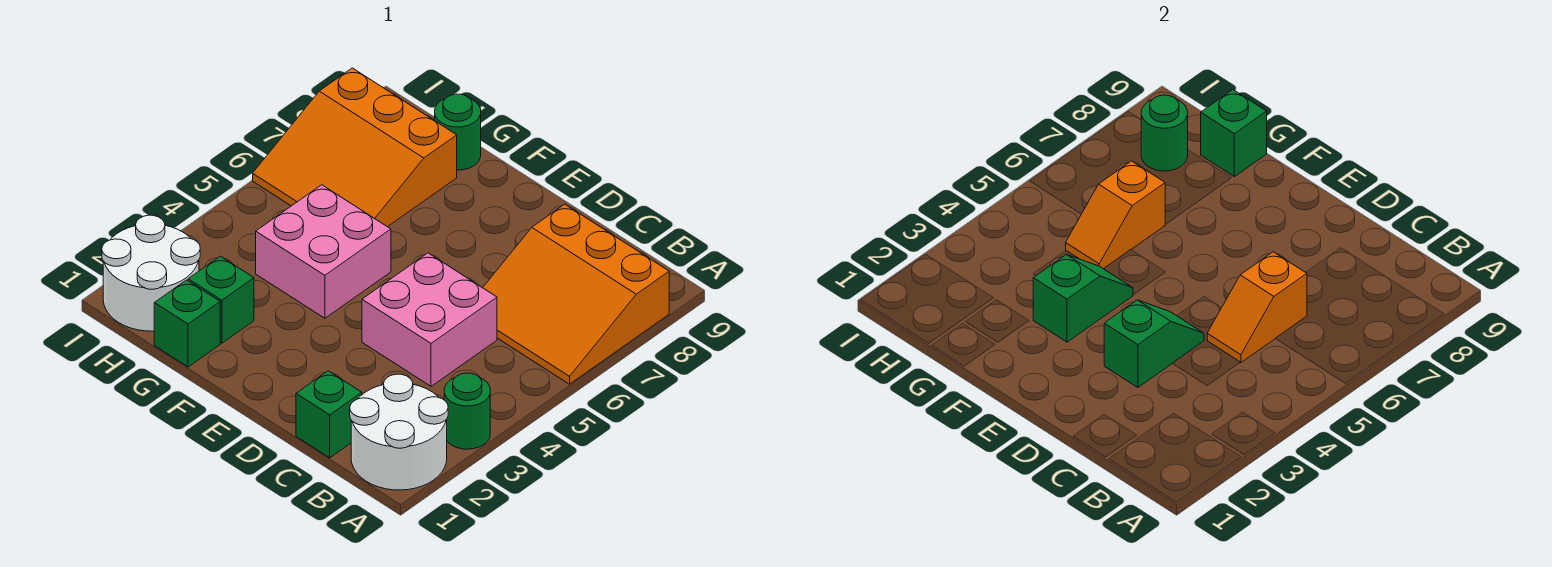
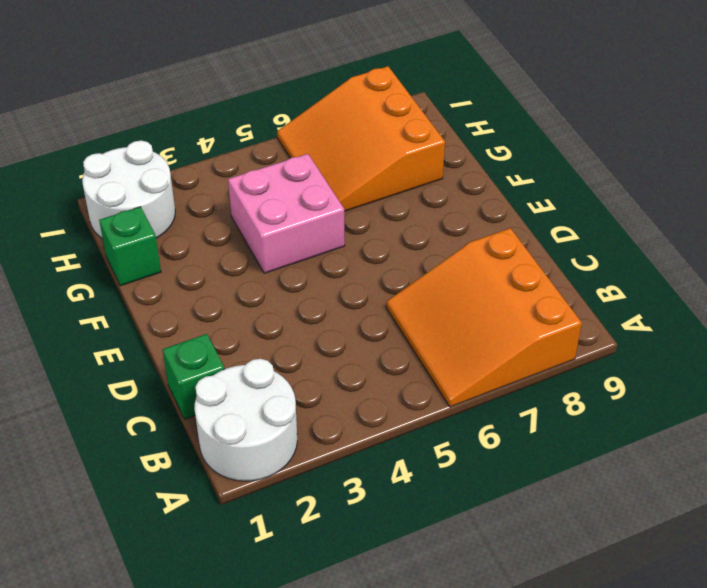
none -> green round brick A3 level 1
none -> pink brick C4:D5 level 1
none -> green brick G2 level 1

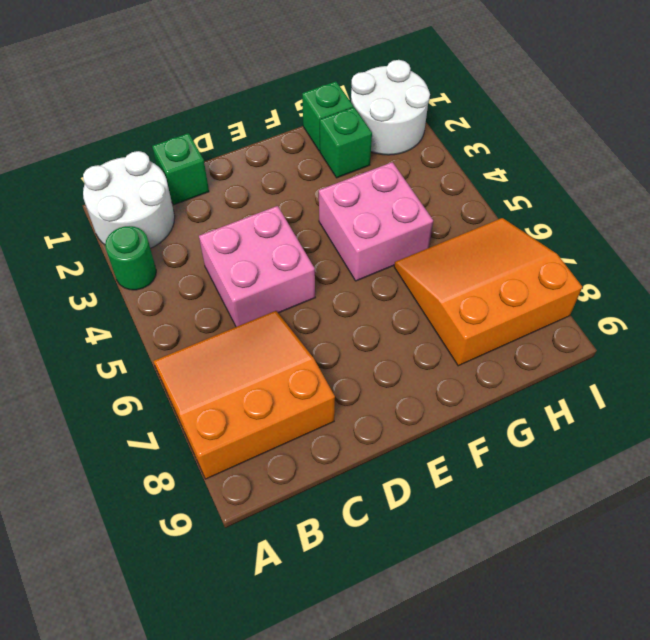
none -> green round brick G9 level 1
none -> orange slope C5:C6 level 2 top 6
none -> green slope D3:D4 level 2 top 3

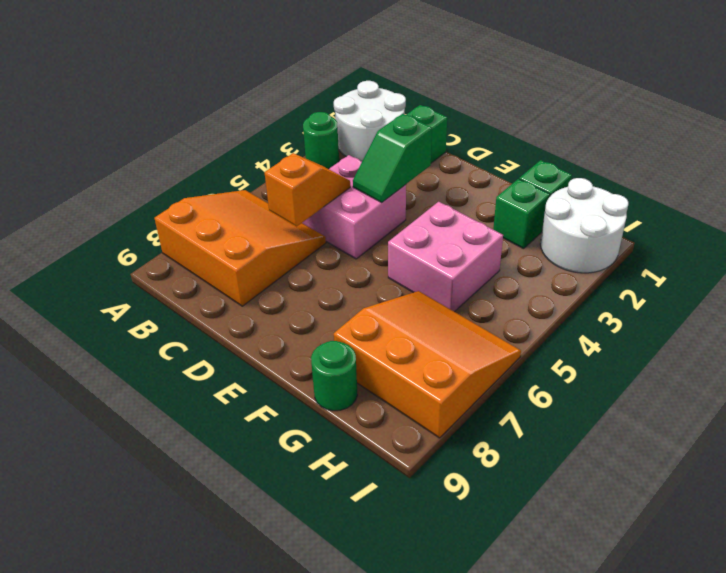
none -> green slope F3:F4 level 2 top 3
none -> orange slope G5:G6 level 2 top 6
none -> green brick G9 level 2

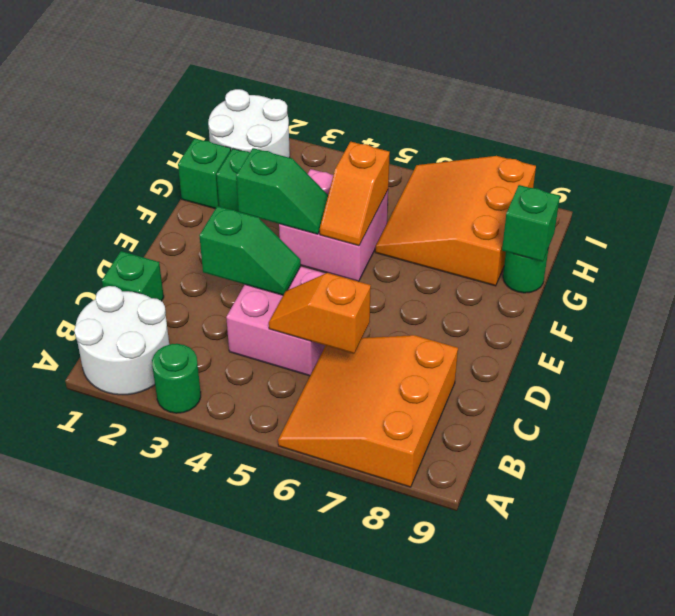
orange slope F5:G5 level 2 top G -> orange slope G5:G6 level 2 top 6
none -> green round brick H8 level 2

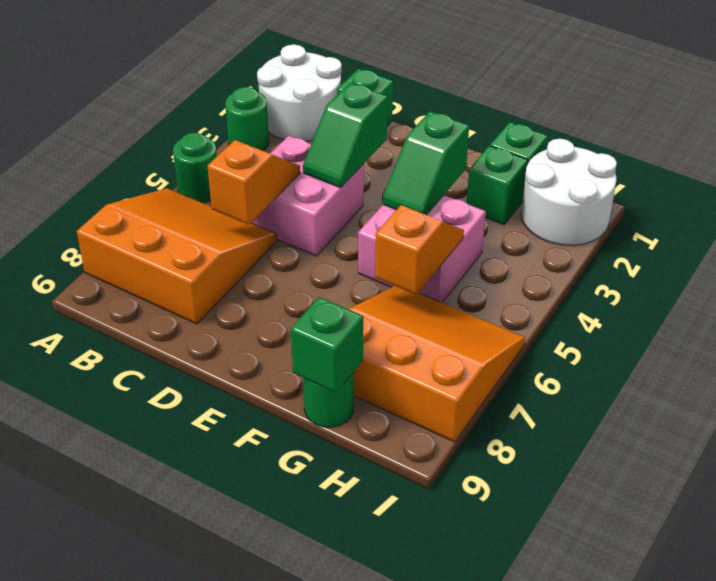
green round brick A5 level 1 -> green round brick H8 level 2

